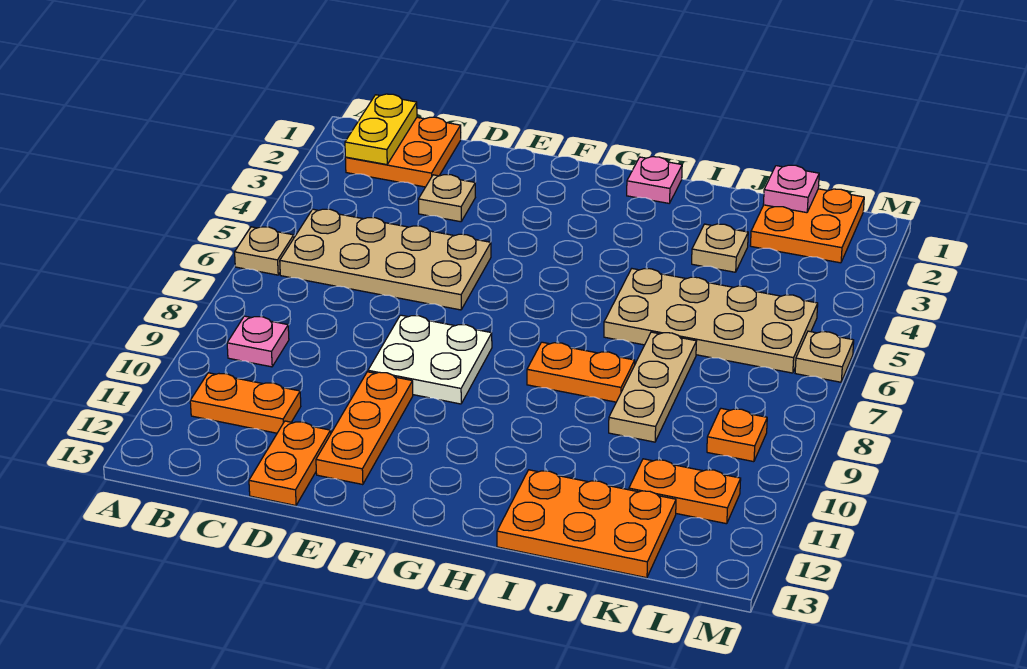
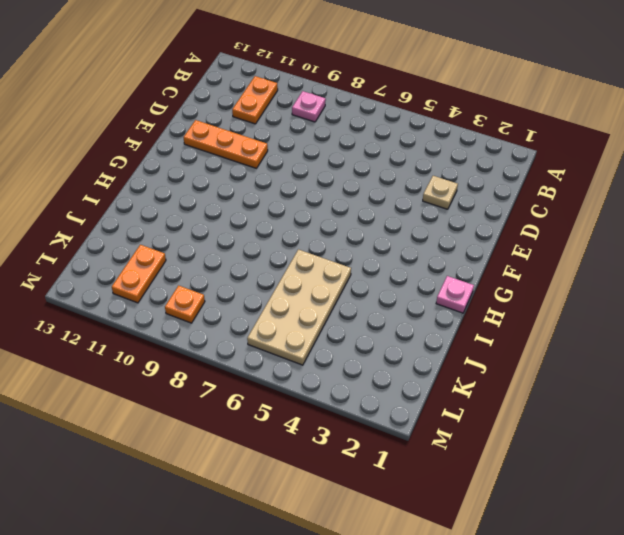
none -> tan plate A6 level 1
none -> orange plate B1:C2 level 1
none -> tan plate B5:E6 level 1

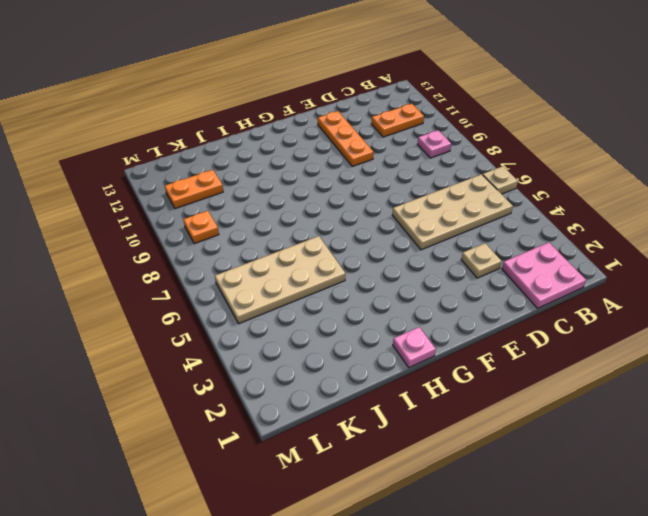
pink plate B1:C2 level 1 -> orange plate B1:C2 level 1
none -> orange plate D12:D13 level 1
none -> white plate E8:F9 level 1
none -> orange plate H8:I8 level 1

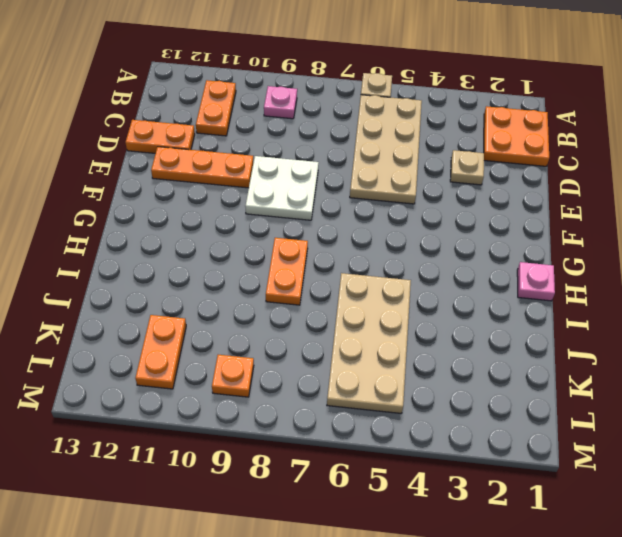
none -> orange plate I12:K13 level 1
none -> tan plate J3 level 1
none -> tan plate J7:J9 level 1

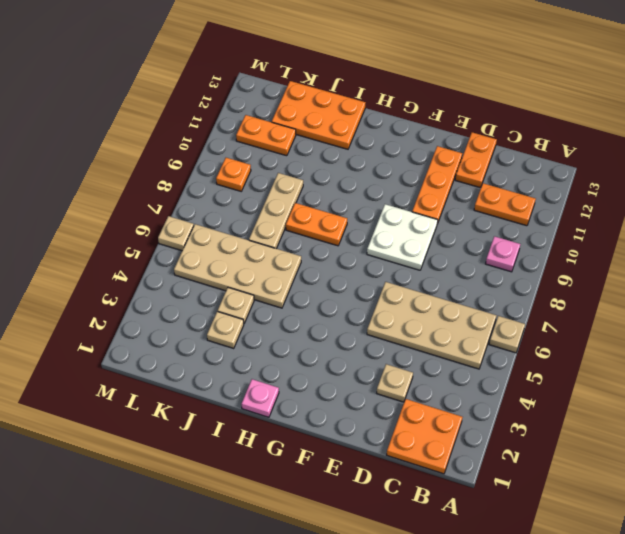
tan plate J4 level 1 -> none
none -> orange plate K1:L2 level 1
none -> yellow plate B1:B2 level 2
none -> pink plate K1 level 2

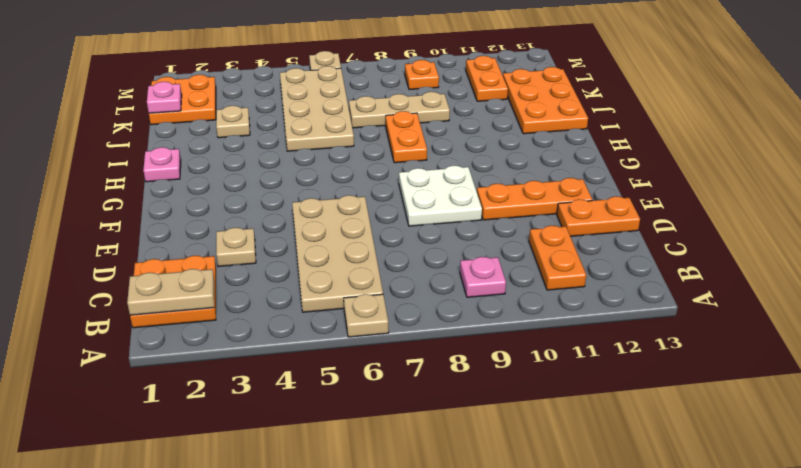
tan plate B1:B2 level 2 -> yellow plate B1:B2 level 2

